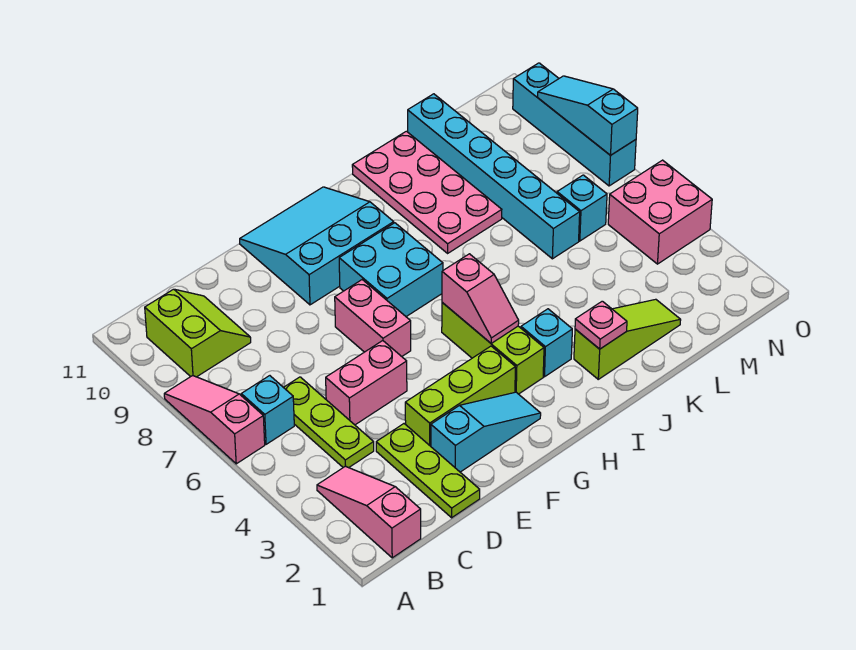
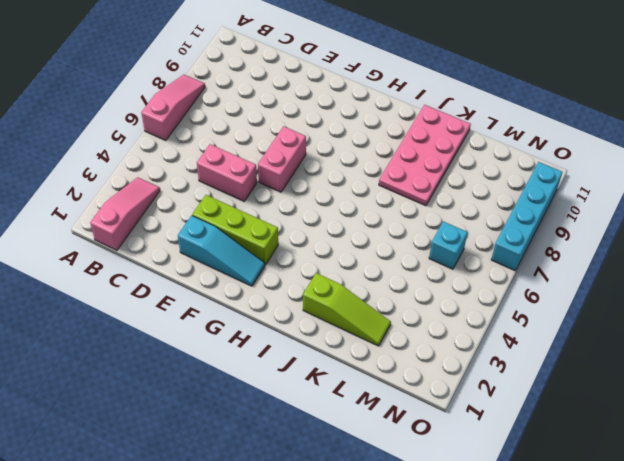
none -> cyan brick B6 level 1
none -> lime slope B9:C10 level 1 top B
none -> lime plate C4:C6 level 1

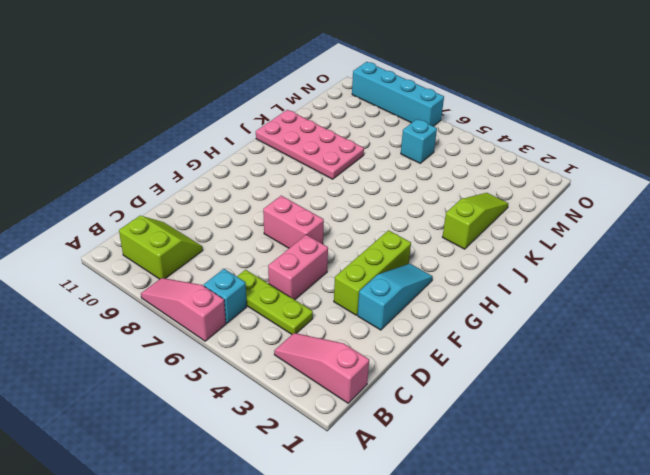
none -> lime plate D1:D3 level 1
none -> cyan slope F9:H11 level 1 top 9
none -> cyan brick G7:H8 level 1

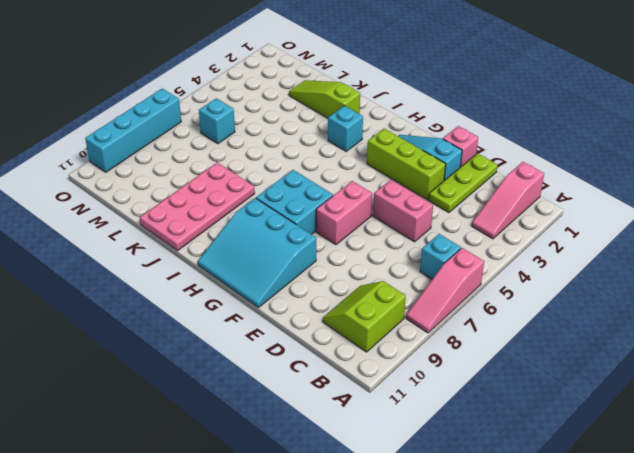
pink brick E1 level 1 -> none
none -> lime plate C4:C6 level 1
none -> lime brick H3:H5 level 1
none -> cyan brick L6:L11 level 1

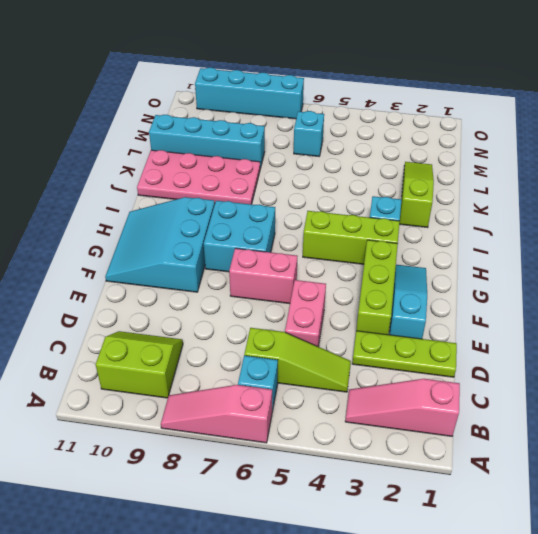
lime slope C4:C6 level 1 top 6 -> lime plate C4:C6 level 1
cyan brick L8:L11 level 1 -> cyan brick L6:L11 level 1
none -> pink brick N4:O5 level 1
none -> pink slope H4:H5 level 2 top 5
none -> pink plate J2 level 2

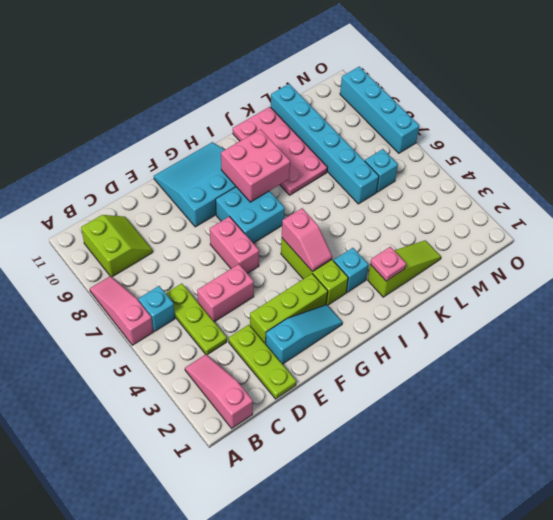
pink brick H8:I9 level 2 -> pink brick N4:O5 level 1
none -> cyan slope O7:O9 level 2 top 7

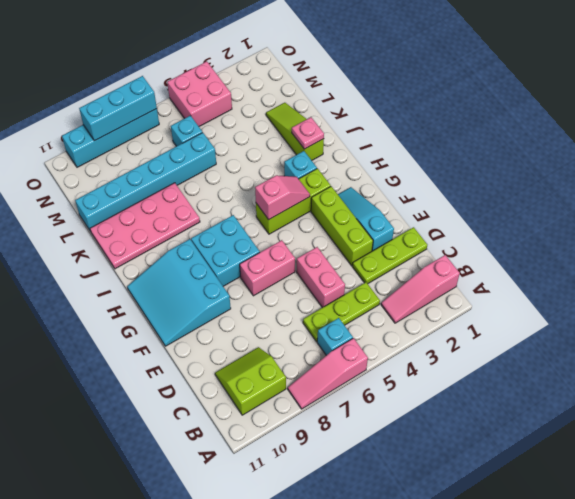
cyan brick O7:O9 level 2 -> cyan slope O7:O9 level 2 top 7

